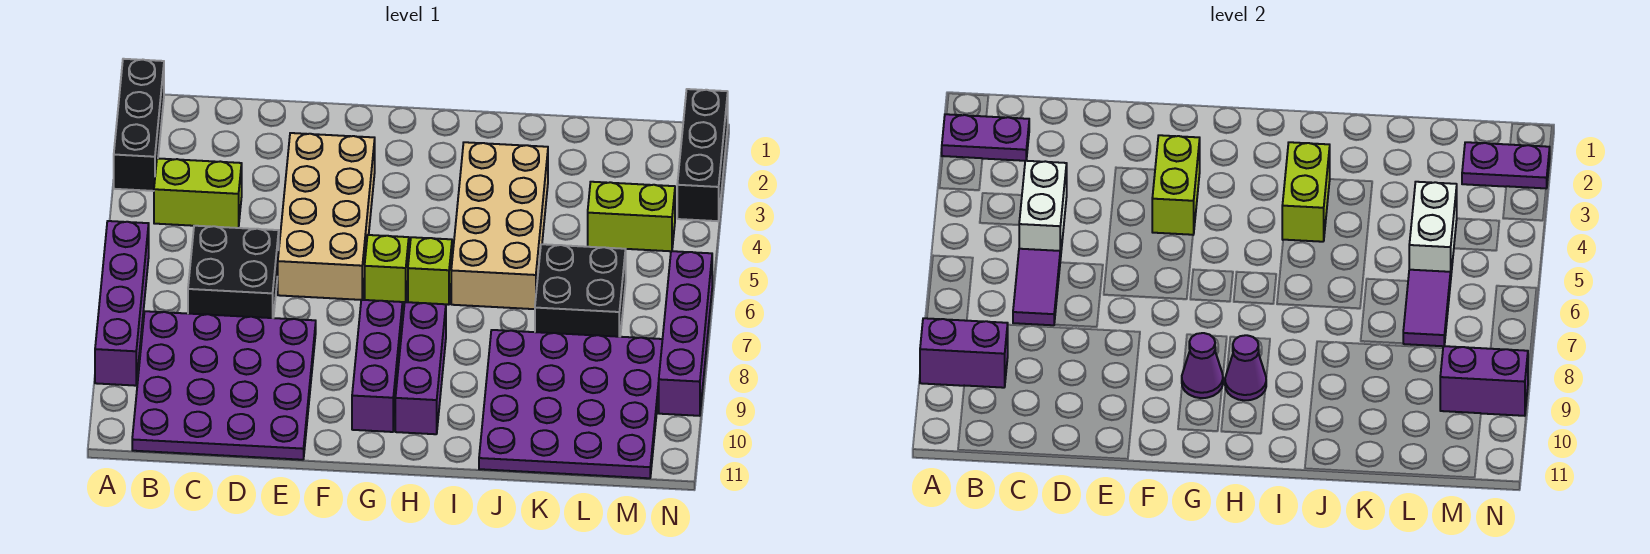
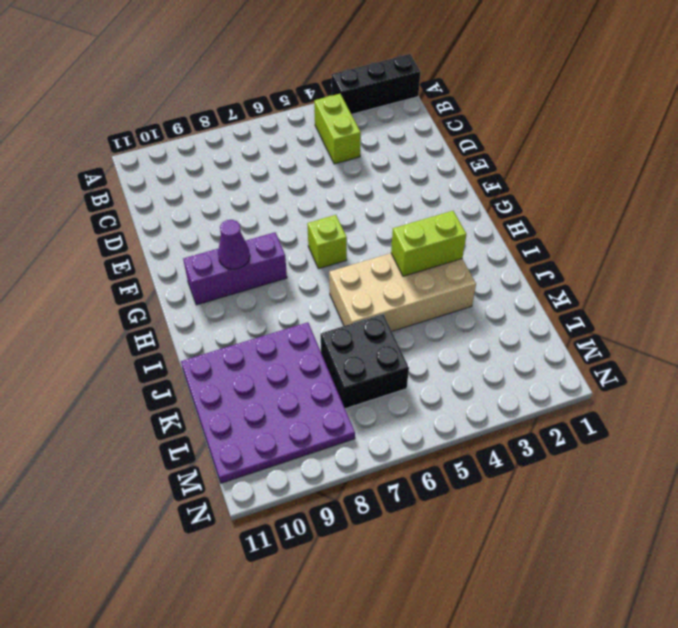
none -> purple brick A6:A9 level 1
none -> purple plate B8:E11 level 1
none -> black brick C6:D7 level 1

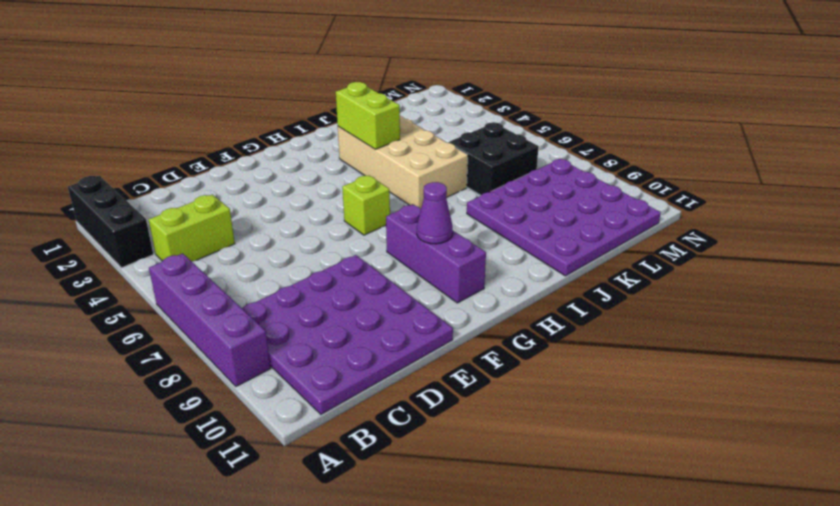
none -> black brick C6:D7 level 1
none -> tan brick E3:F6 level 1
none -> lime brick H6 level 1

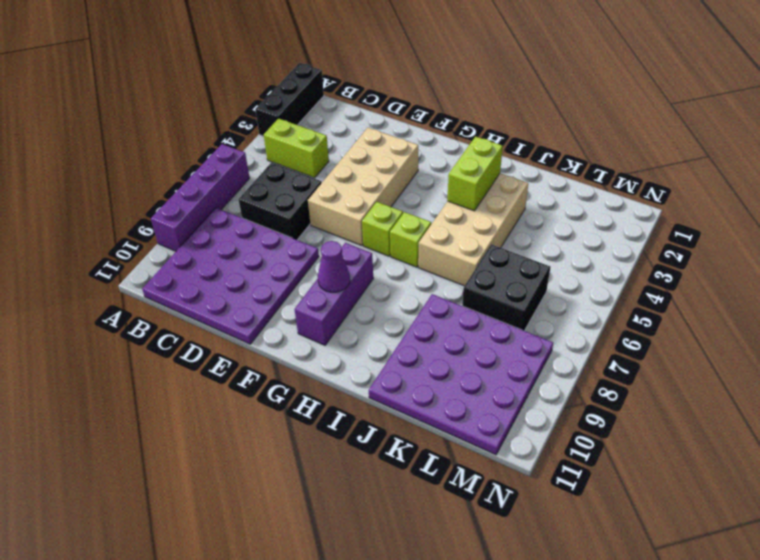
none -> purple brick H8:H10 level 1
none -> lime brick L4:M4 level 1
none -> black brick N1:N3 level 1

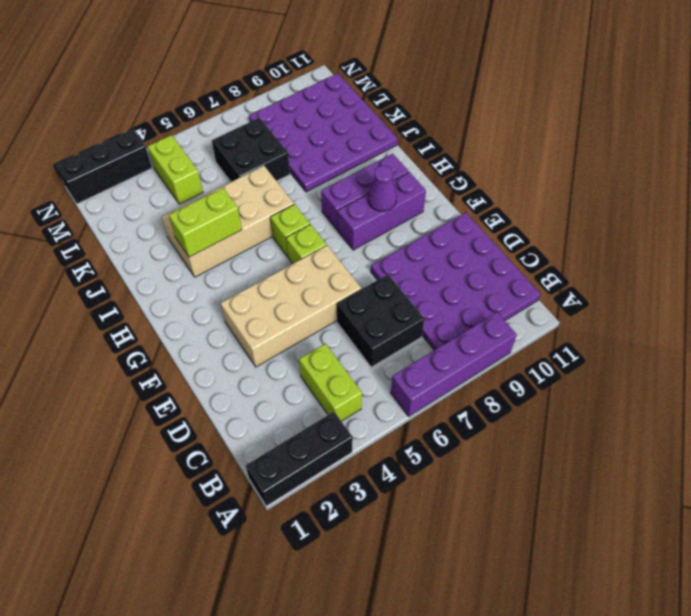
none -> purple brick N6:N9 level 1
none -> purple plate A2:B2 level 2
none -> purple brick A9:B9 level 2

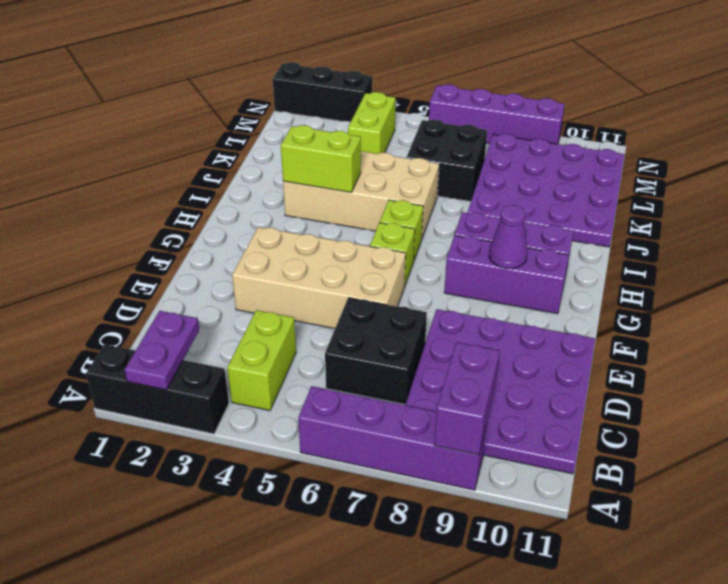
none -> white brick C4:C5 level 2
none -> purple tile C6:C7 level 2
none -> lime brick F3:F4 level 2

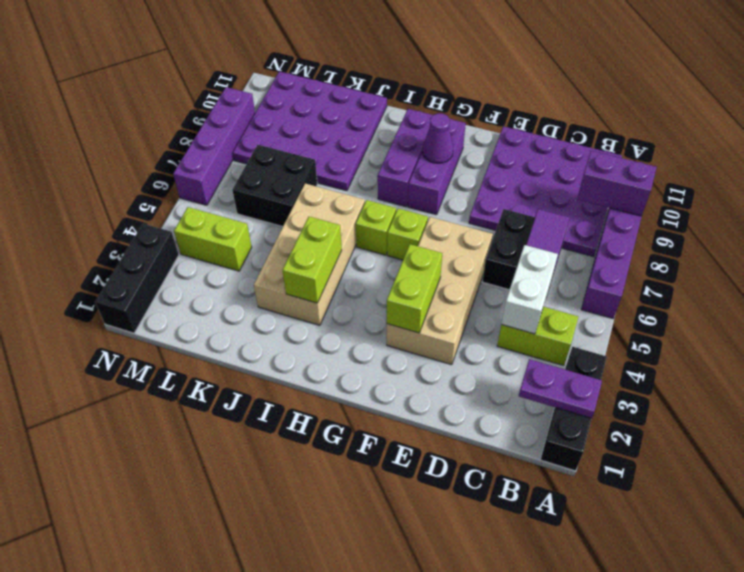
none -> purple cone H9 level 2
none -> white brick L4:L5 level 2
none -> purple tile L6:L7 level 2

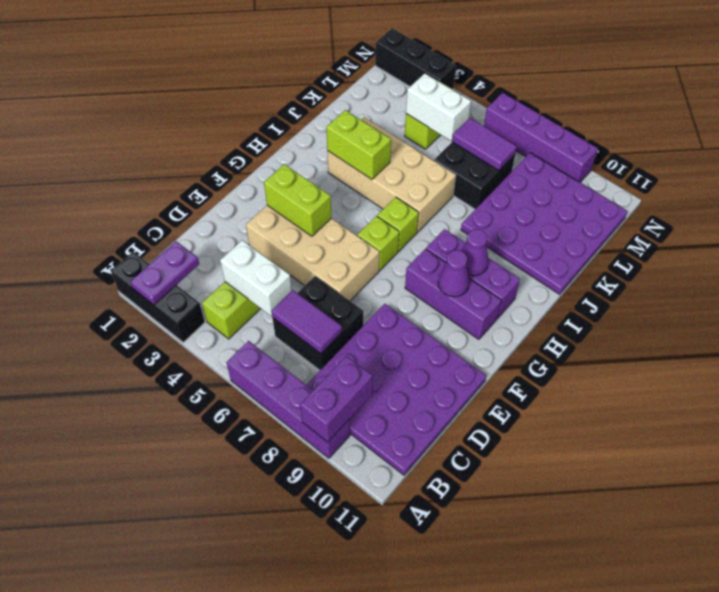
none -> purple plate M2:N2 level 2
none -> purple brick M9:N9 level 2

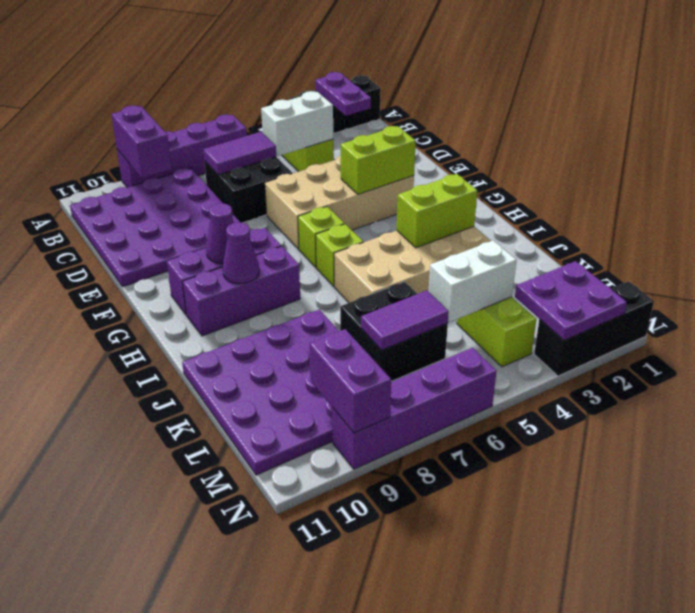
purple plate M2:N3 level 2 -> purple plate M2:N2 level 2

